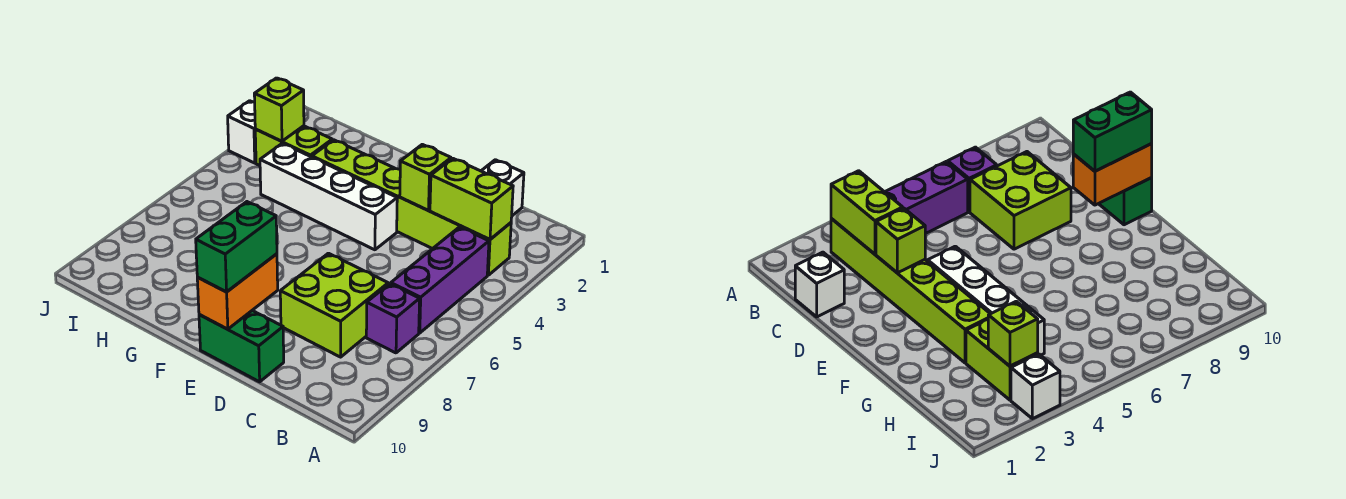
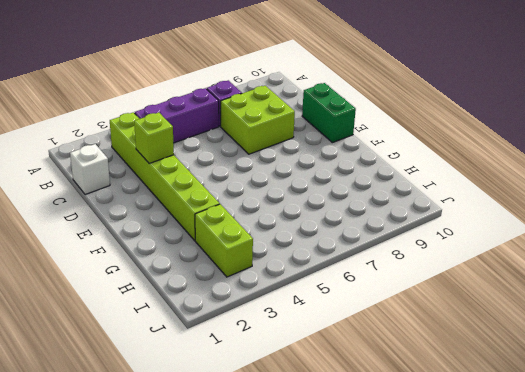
none -> white brick E4:H4 level 1
none -> white brick J3 level 1
none -> lime brick B3:C3 level 2

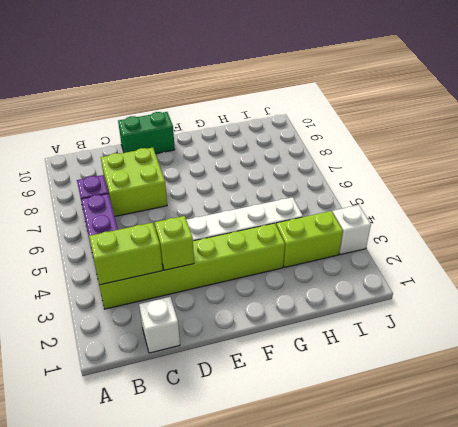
none -> orange brick E9:E10 level 2
none -> lime brick I3 level 2
none -> green brick E9:E10 level 3

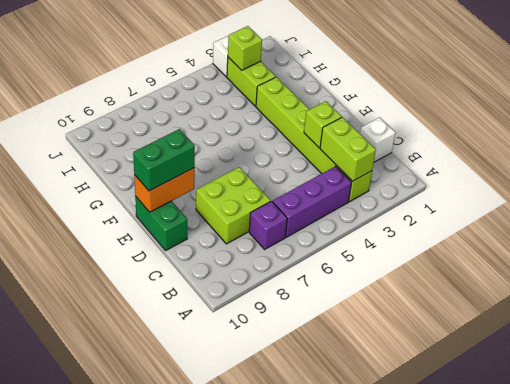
none -> white brick E4:H4 level 1

